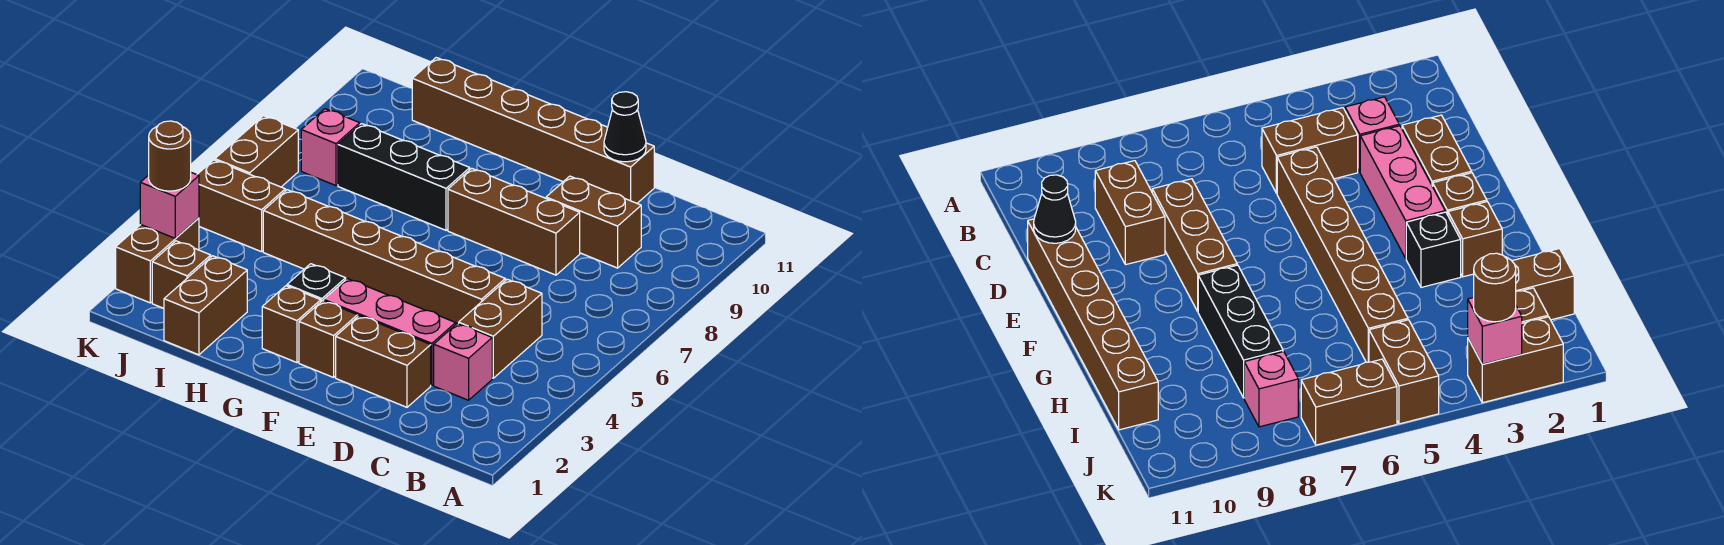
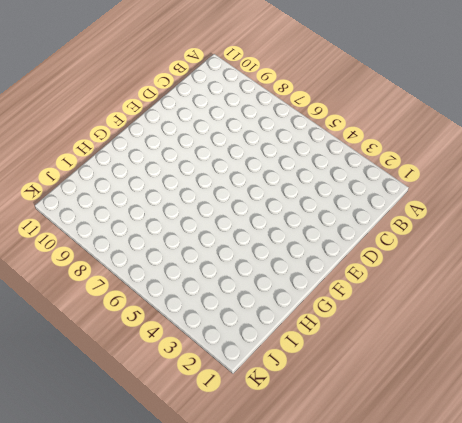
none -> pink brick C3 level 1
none -> brown brick C4:C5 level 1
none -> brown brick C9:D9 level 1

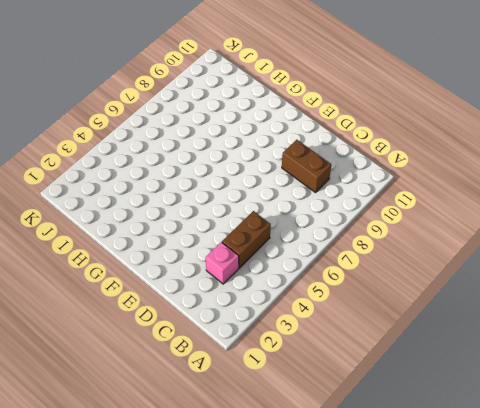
none -> brown brick D2:E2 level 1
none -> pink brick D3:F3 level 1
none -> brown brick D5:I5 level 1

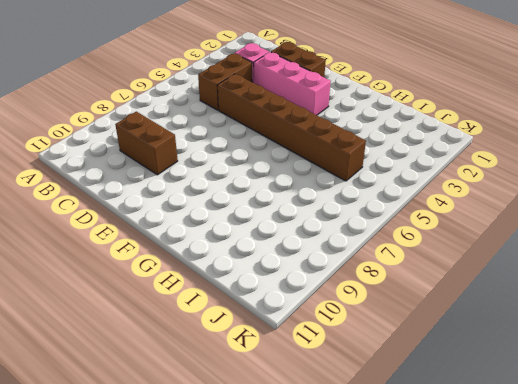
none -> brown brick D8:F8 level 1
none -> brown brick D11:I11 level 1
none -> brown brick F2 level 1

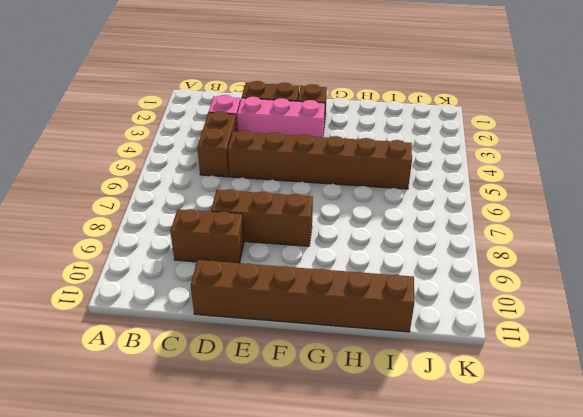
none -> brown brick G2 level 1
none -> black brick G3 level 1
none -> black brick G8:I8 level 1

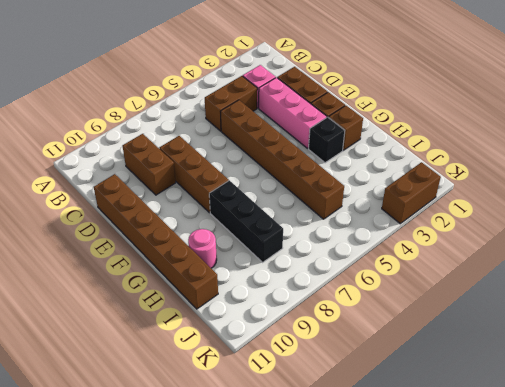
pink round brick H10 level 1 -> none
none -> brown brick I1:I2 level 1
none -> brown brick J2 level 1
none -> brown brick J5:K5 level 1

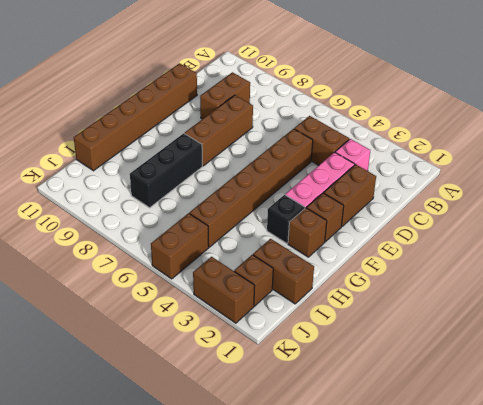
none -> pink brick J8 level 1
none -> brown brick K6:K7 level 1
none -> black cone D11 level 2

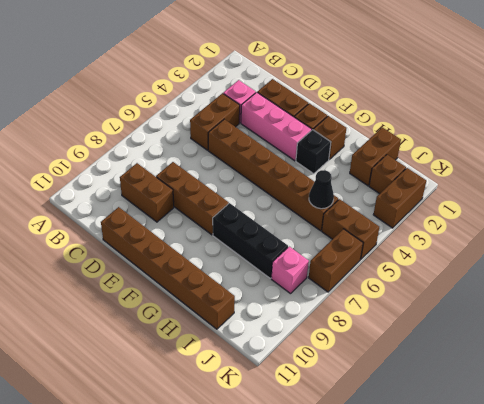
black cone I5 level 2 -> black cone D11 level 2
none -> pink brick K3 level 2
none -> brown round brick K3 level 3

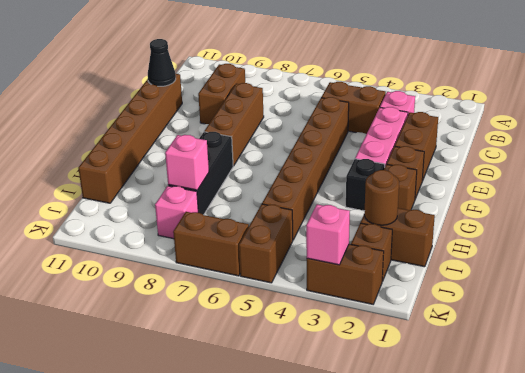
brown round brick I2 level 2 -> brown round brick K3 level 3
pink brick I8 level 2 -> none

